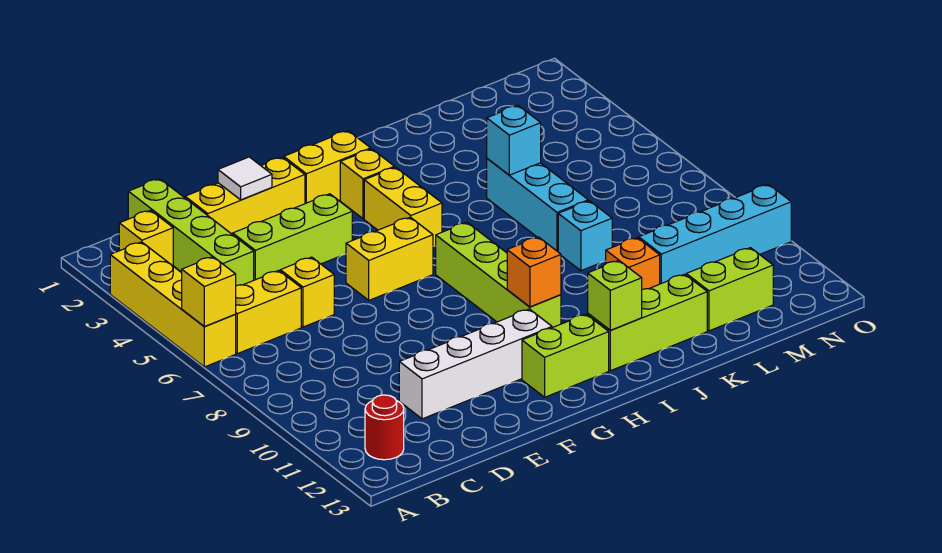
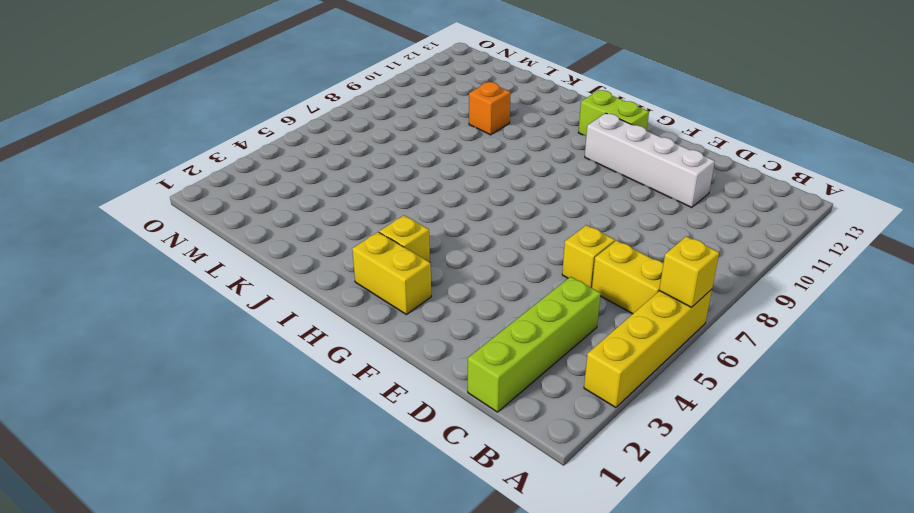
none -> yellow brick B2 level 1
none -> red round brick B12 level 1
none -> yellow brick D2:F2 level 1

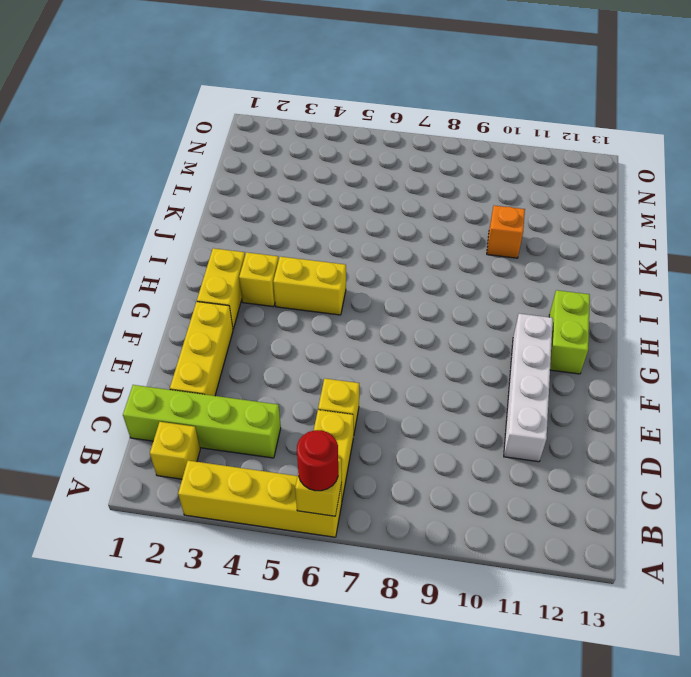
red round brick A6 level 3 -> red round brick B12 level 1
none -> lime brick D4:F4 level 1
none -> yellow brick F6:G6 level 1
none -> lime brick H7:H10 level 1

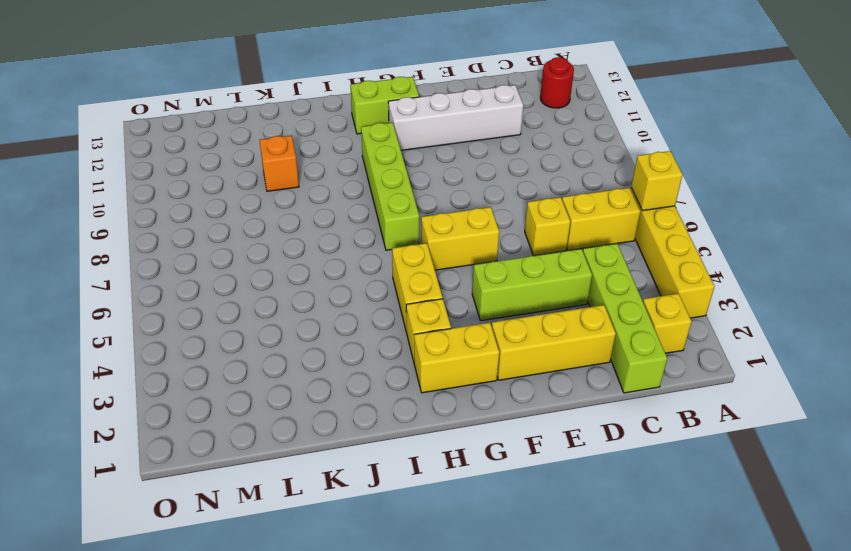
none -> lime brick I12:K12 level 1
none -> cyan brick K5:K7 level 1
none -> cyan brick K8 level 1

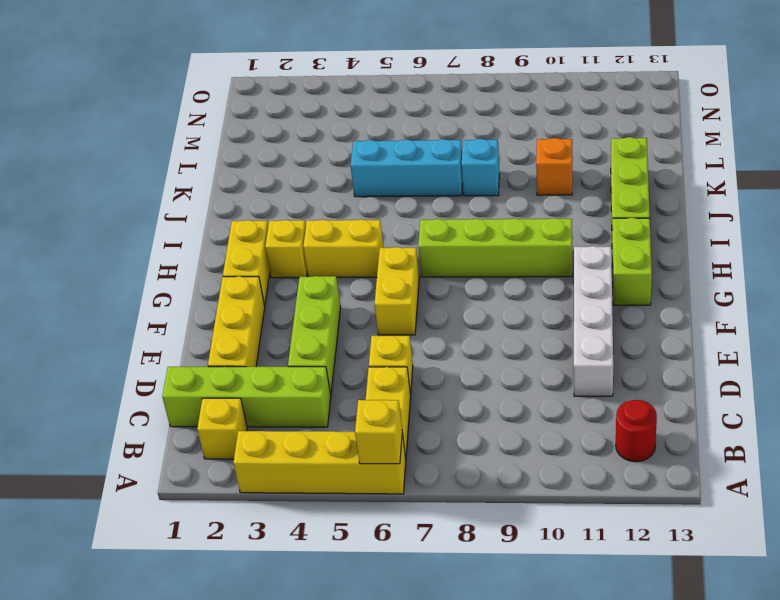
none -> cyan brick L10:O10 level 1
none -> lime brick L12:M12 level 1
none -> white tile E2 level 2

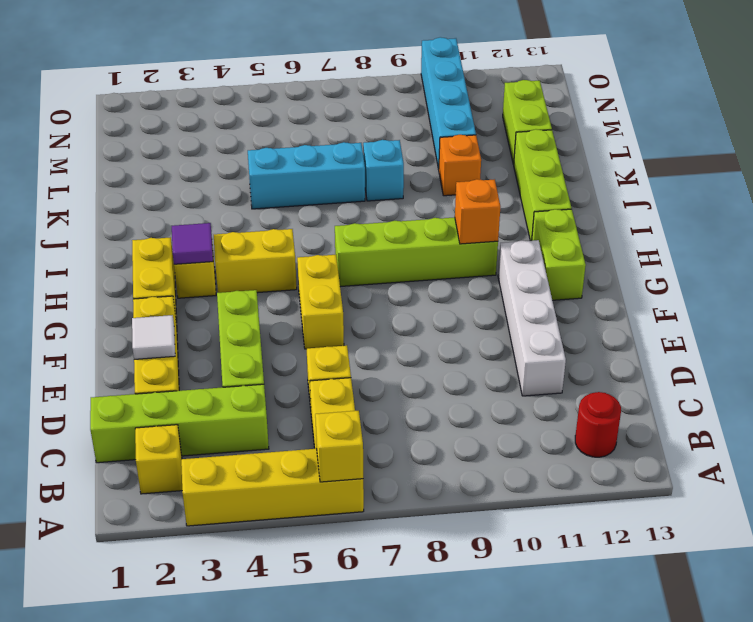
purple tile H3 level 2 -> none
none -> lime brick I12 level 2
none -> cyan brick K5 level 2

